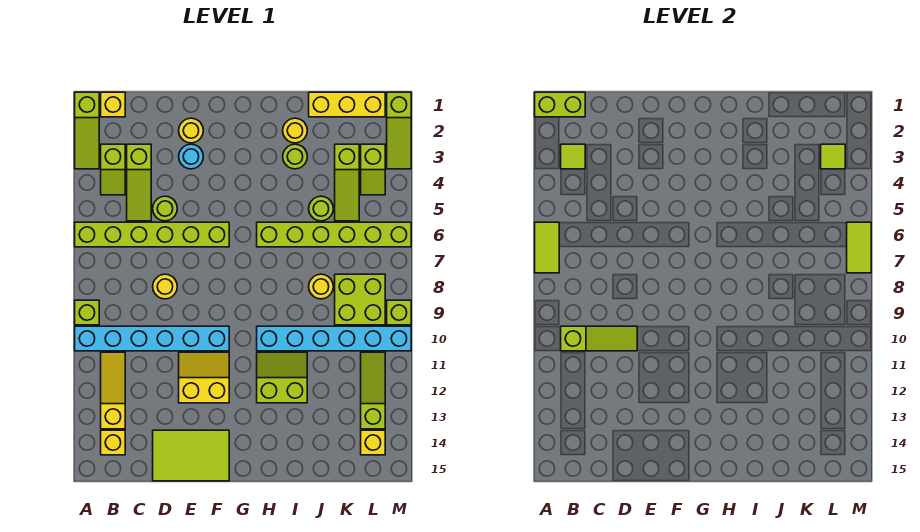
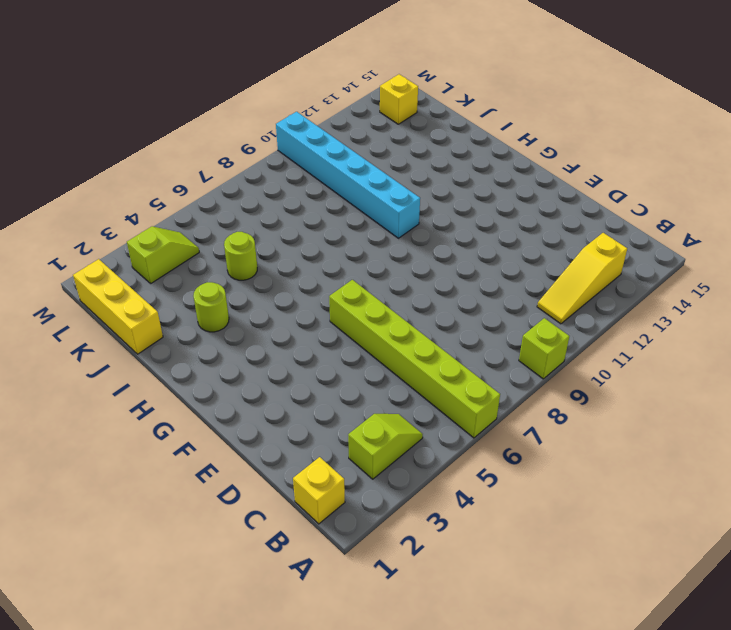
none -> lime slope A1:A3 level 1 top 1
none -> cyan brick A10:F10 level 1
none -> yellow brick B14 level 1
none -> lime slope C3:C5 level 1 top 3

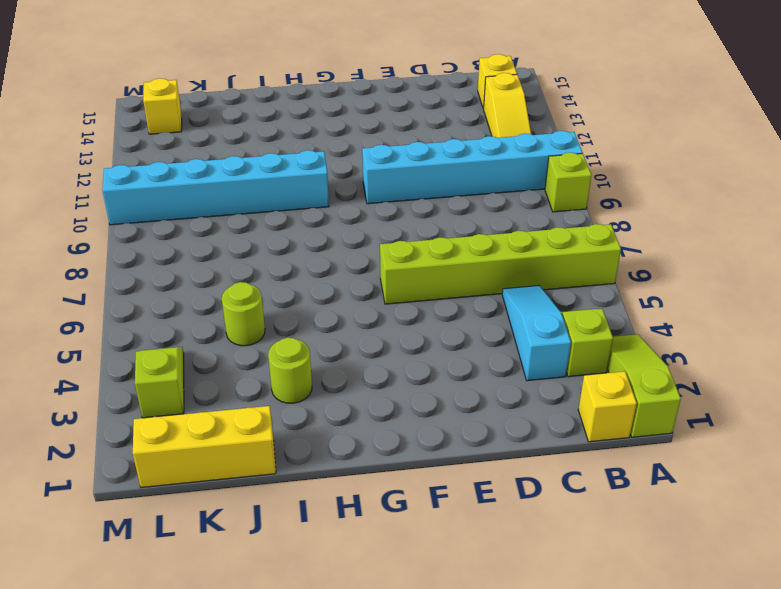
cyan slope C3:C5 level 1 top 3 -> lime slope C3:C5 level 1 top 3
none -> lime round brick D5 level 1
none -> yellow round brick D8 level 1
none -> lime tile D14:F15 level 1
none -> yellow round brick E2 level 1

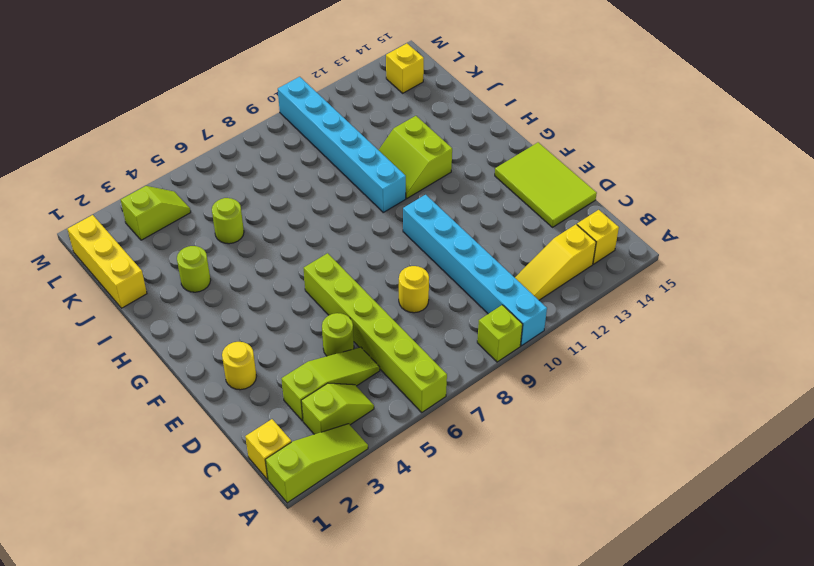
none -> cyan round brick E3 level 1
none -> yellow slope E11:F12 level 1 top 12
none -> lime brick H6:M6 level 1
none -> yellow round brick I2 level 1

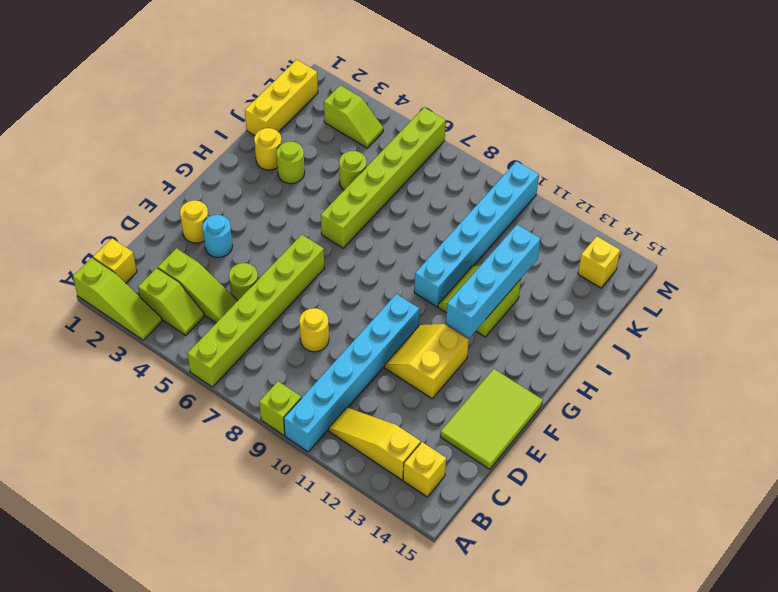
cyan brick G12:J12 level 2 -> none
none -> yellow round brick J8 level 1
none -> lime slope K3:K5 level 1 top 3
none -> lime brick K8:L9 level 1
none -> lime slope L11:L13 level 1 top 13

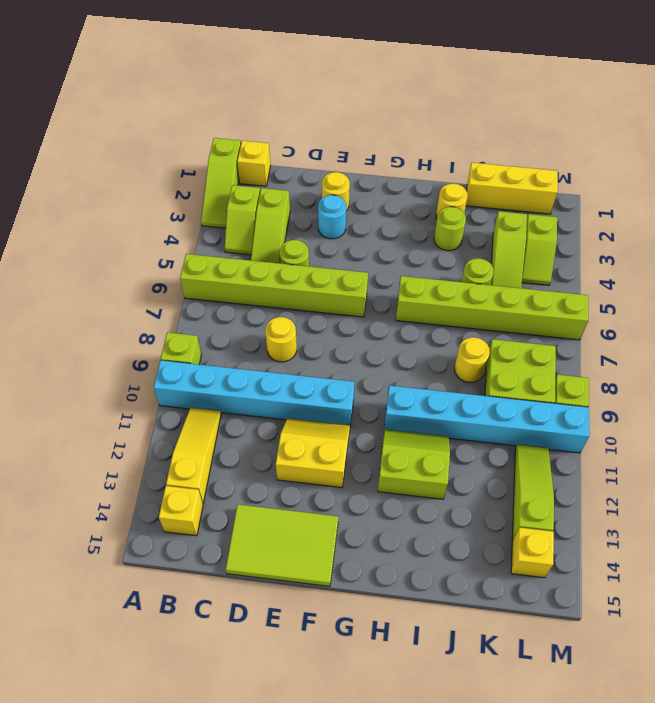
none -> lime slope M1:M3 level 1 top 1
none -> lime brick A1:B1 level 2
none -> lime tile A6:A7 level 2
none -> lime tile B3 level 2

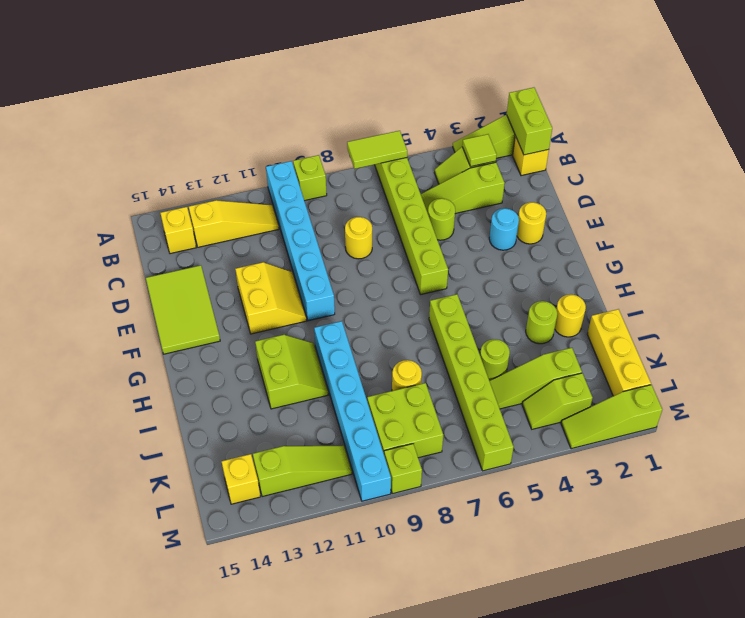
none -> lime slope B10:D10 level 2 top B
none -> lime tile L3 level 2
none -> lime tile M6:M7 level 2

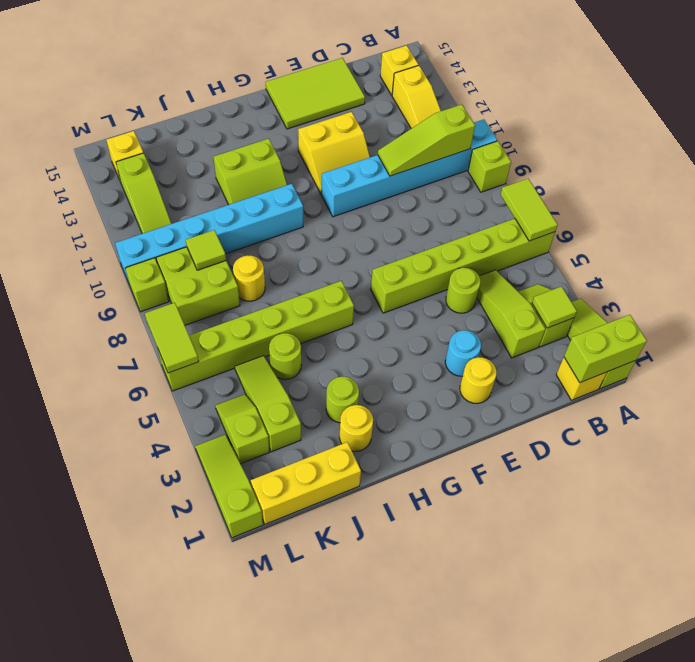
lime tile K9 level 2 -> lime tile L3 level 2
none -> yellow round brick D8 level 1

